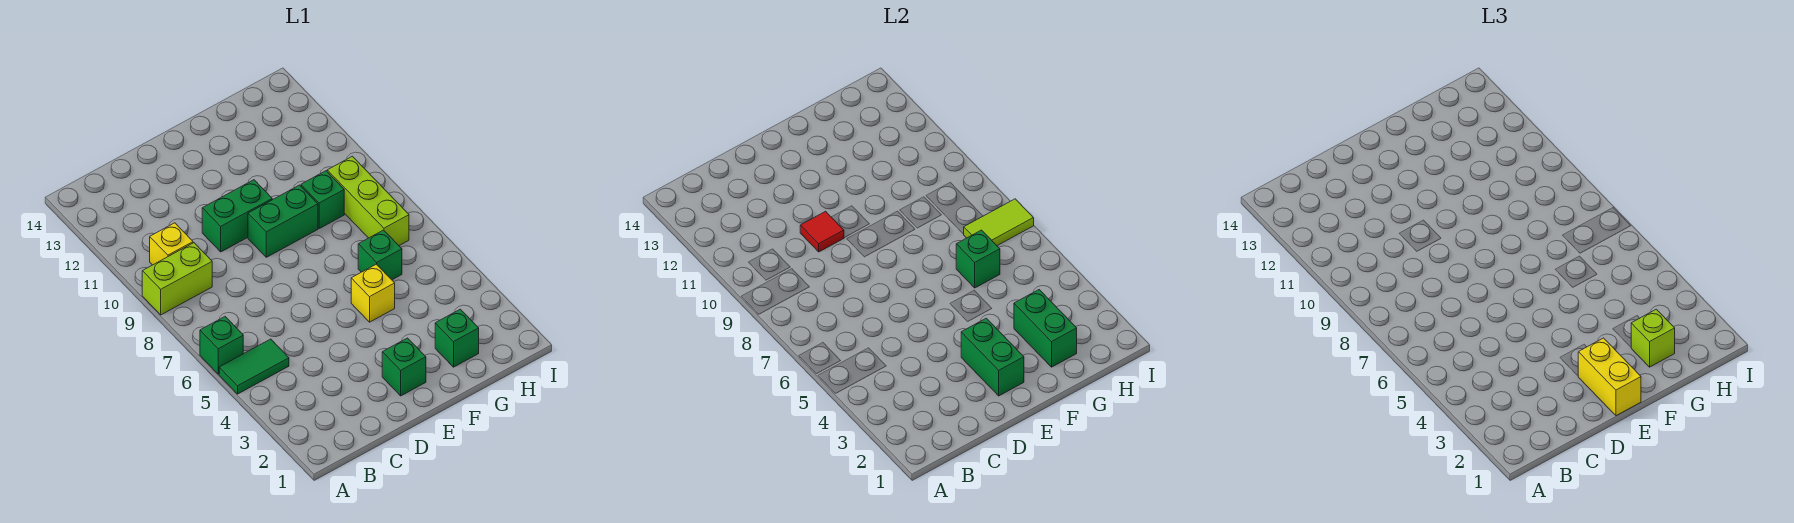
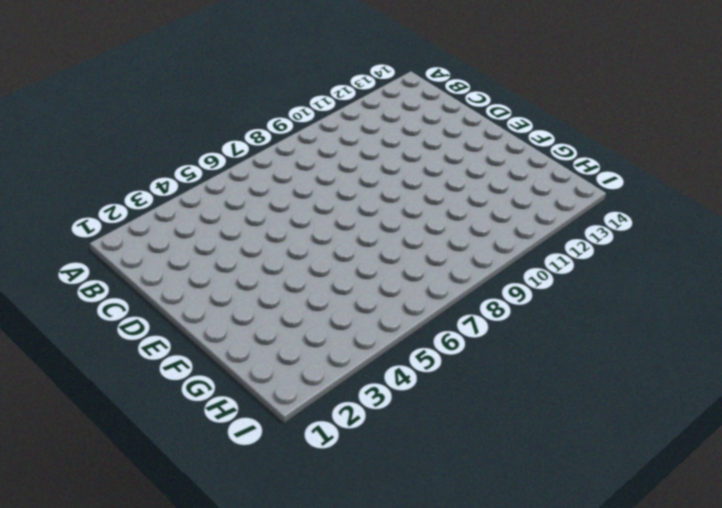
none -> green tile A5:B5 level 1
none -> green brick A6 level 1
none -> lime brick A9:B9 level 1

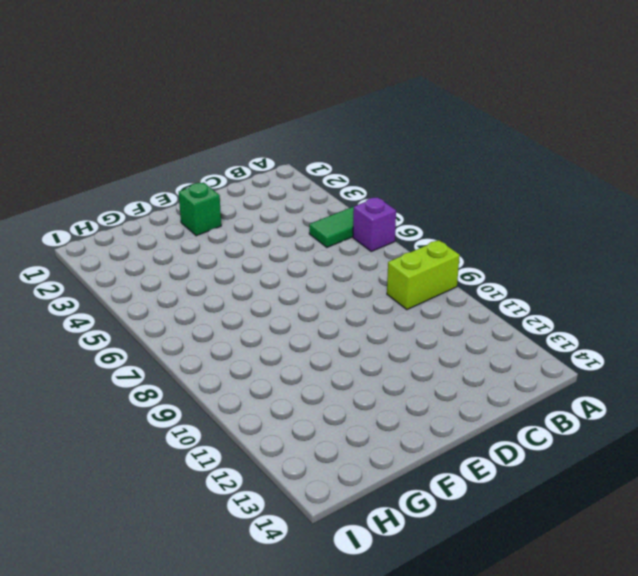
purple brick A6 level 1 -> green brick A6 level 1
none -> yellow brick B10 level 1
none -> green brick D10:E10 level 1
none -> green brick E9:F9 level 1

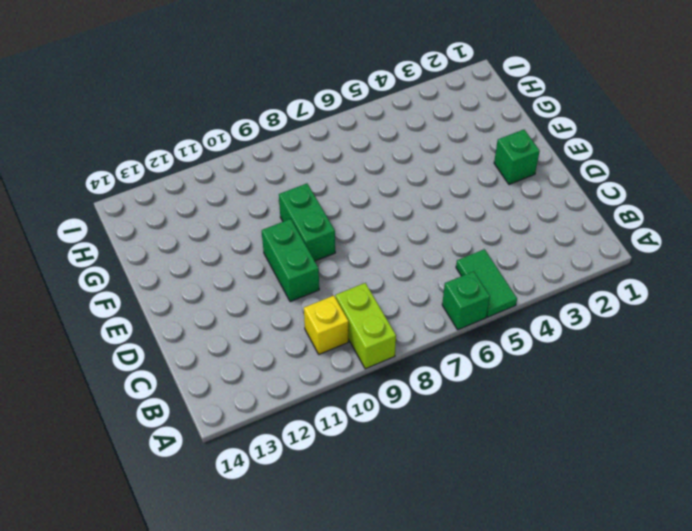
none -> yellow brick F5 level 1
none -> green brick G2 level 1
none -> green brick G6 level 1

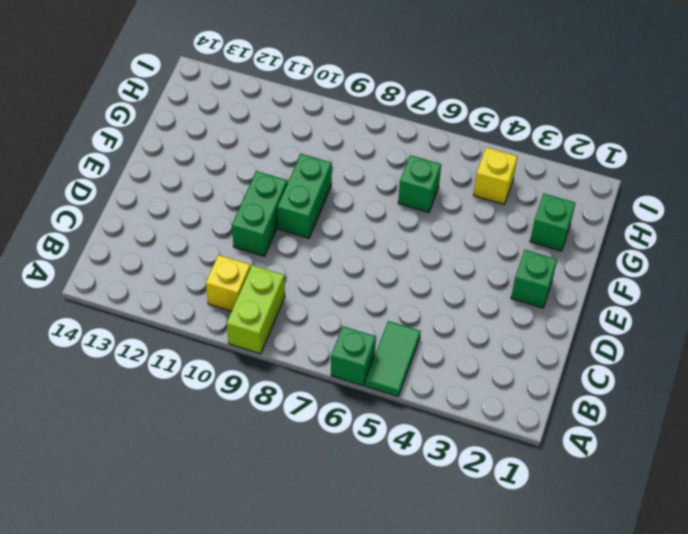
yellow brick H4 level 1 -> yellow brick F5 level 1
none -> green brick G9 level 1
none -> lime brick H7:H9 level 1
none -> red tile D10 level 2

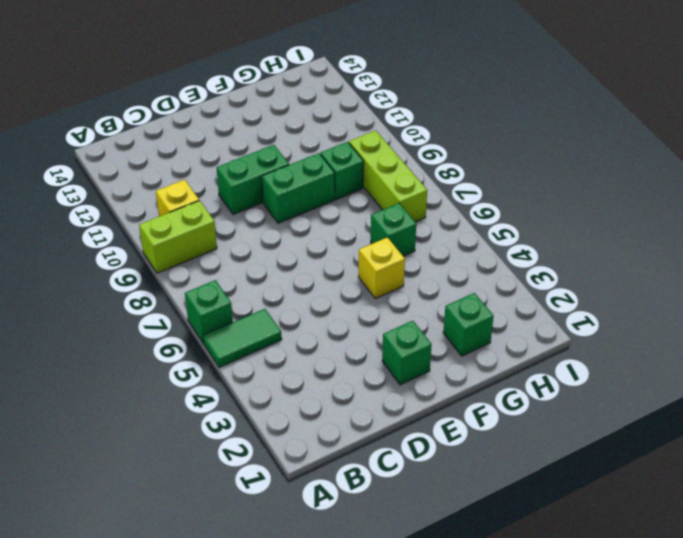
none -> red tile D10 level 2
none -> green brick E2:E3 level 2
none -> green brick G2:G3 level 2

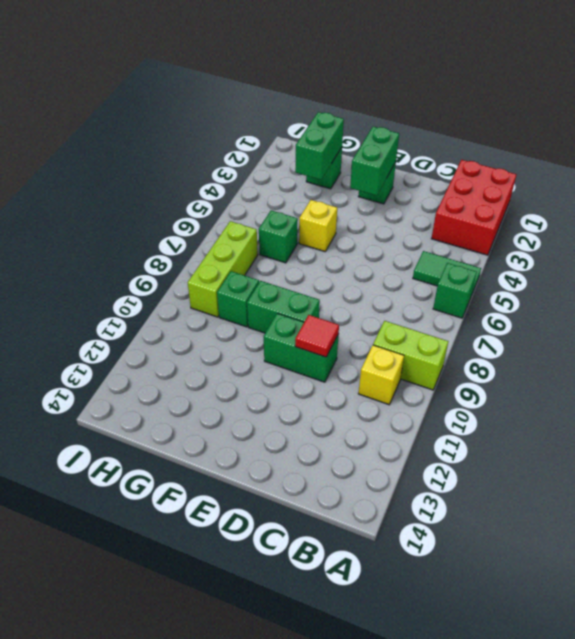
red brick A1:B3 level 1 -> none
none -> green brick G6 level 2
none -> lime tile H7:I7 level 2
none -> yellow brick E1:E2 level 3

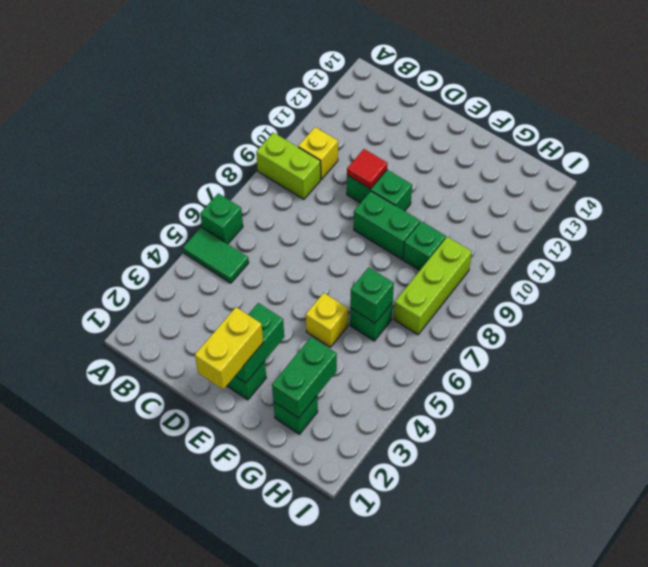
none -> lime tile H7:I7 level 2
none -> lime brick G2 level 3

